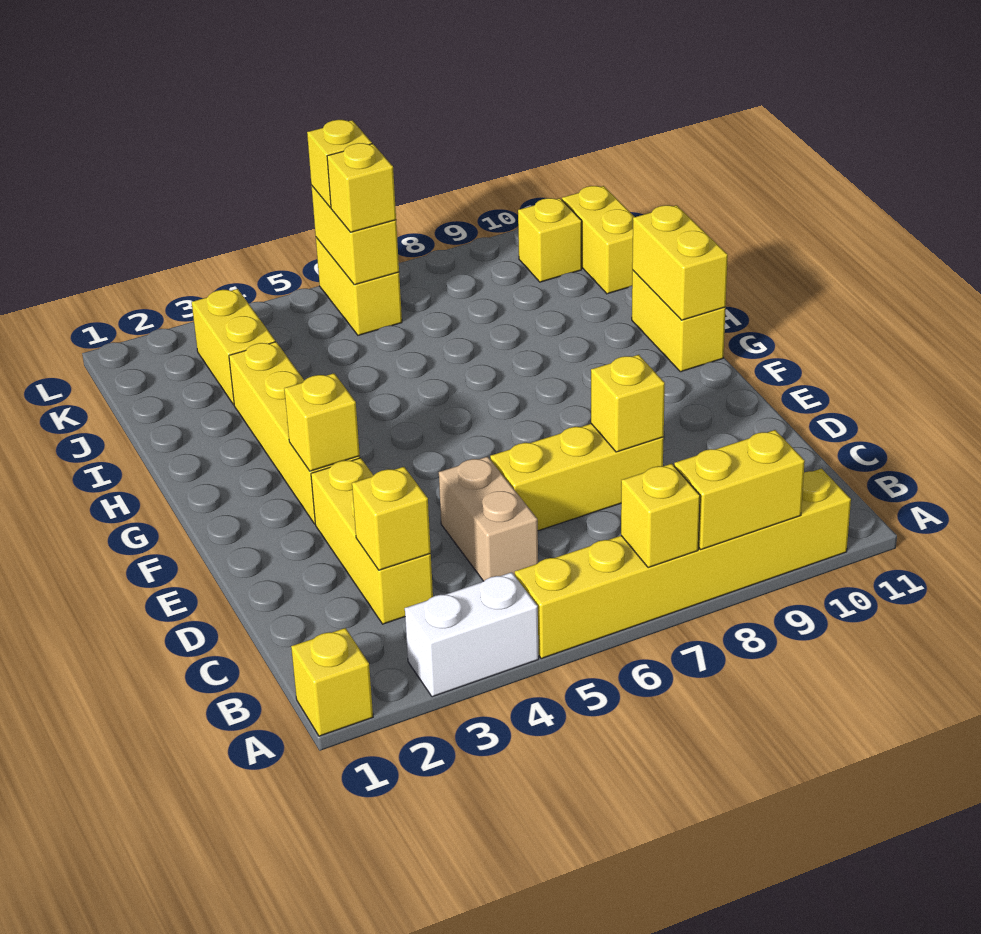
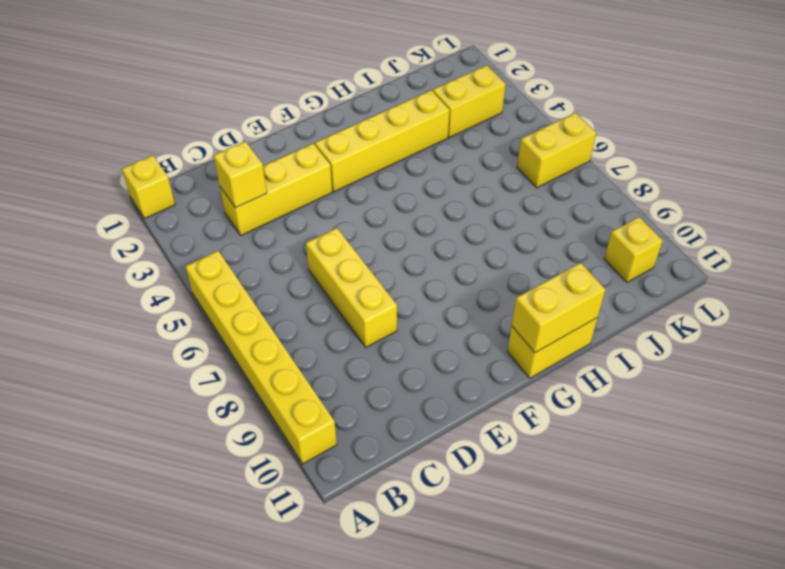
none -> white brick A3:A4 level 1
none -> tan brick C5:D5 level 1
none -> yellow brick J11:K11 level 1

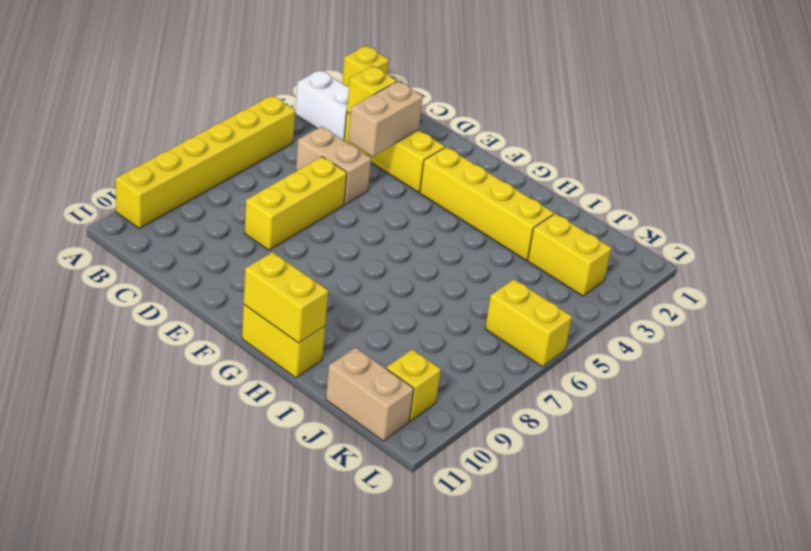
white brick A3:B3 level 1 -> white brick A3:A4 level 1
tan brick D3:D4 level 2 -> none
tan brick J11:K11 level 1 -> yellow brick J11:K11 level 1
none -> yellow brick A7 level 2
none -> yellow brick A8:A9 level 2
none -> yellow brick D8 level 2

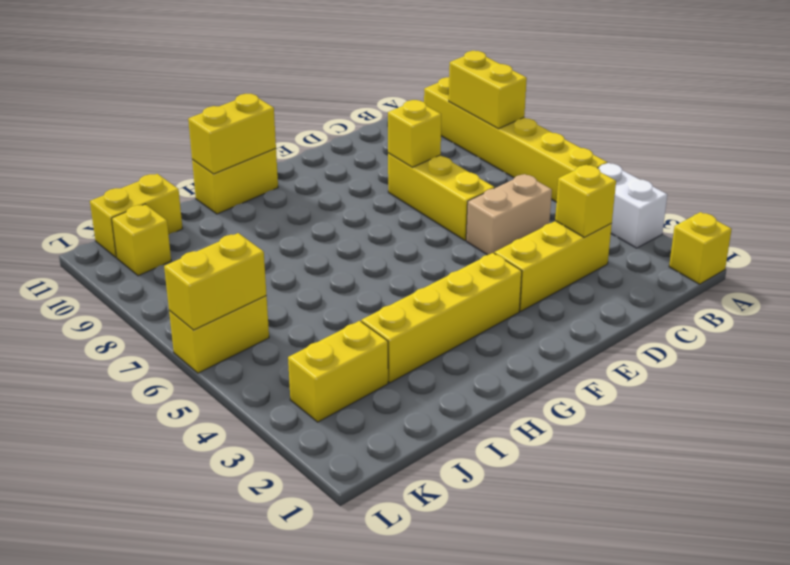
none -> yellow brick A7 level 2
none -> yellow brick F3 level 2
none -> yellow brick K6 level 3

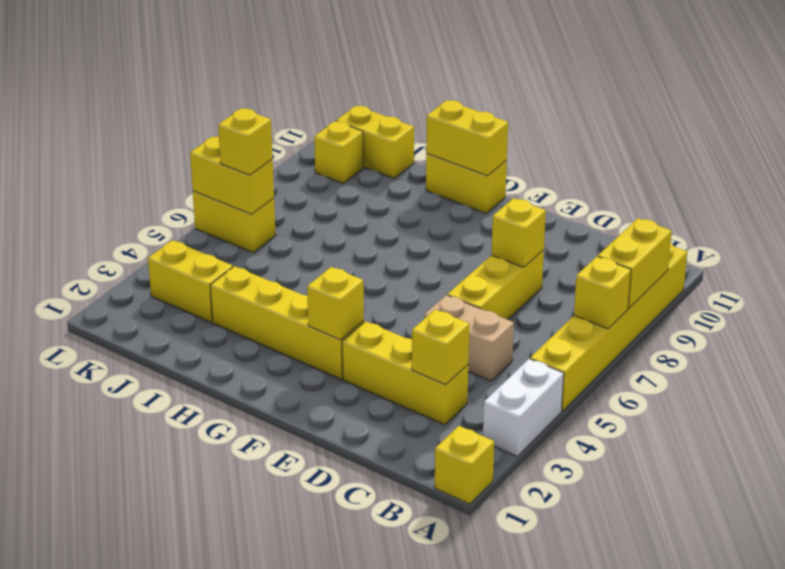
none -> yellow brick L6 level 3

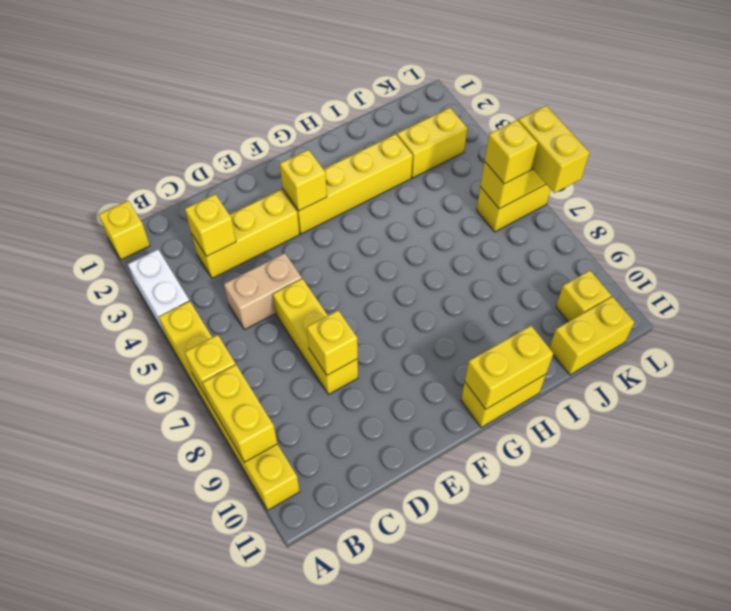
yellow brick L6:L7 level 3 -> yellow brick L6 level 3

